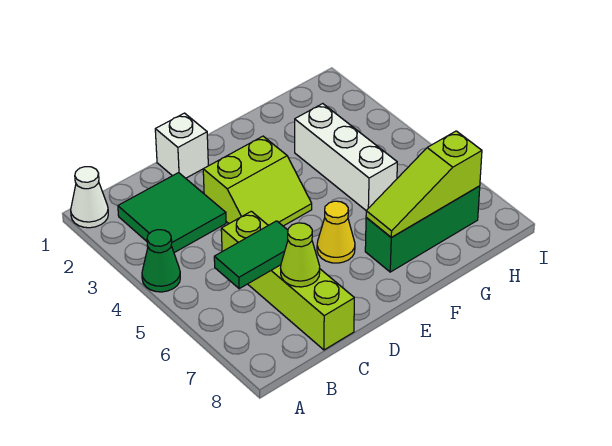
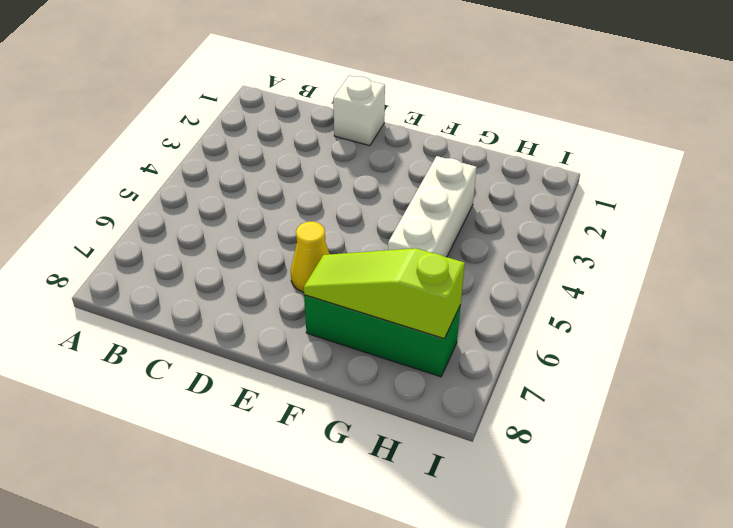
none -> white cone A1 level 1
none -> green cone A4 level 1
none -> green tile B2:C3 level 1

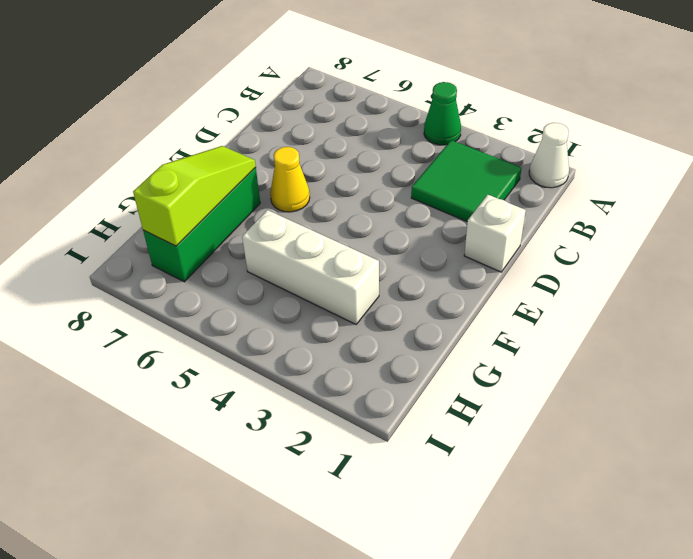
none -> lime brick C5:C8 level 1
none -> lime slope D3:E4 level 1 top 3
none -> green tile B6:C6 level 2

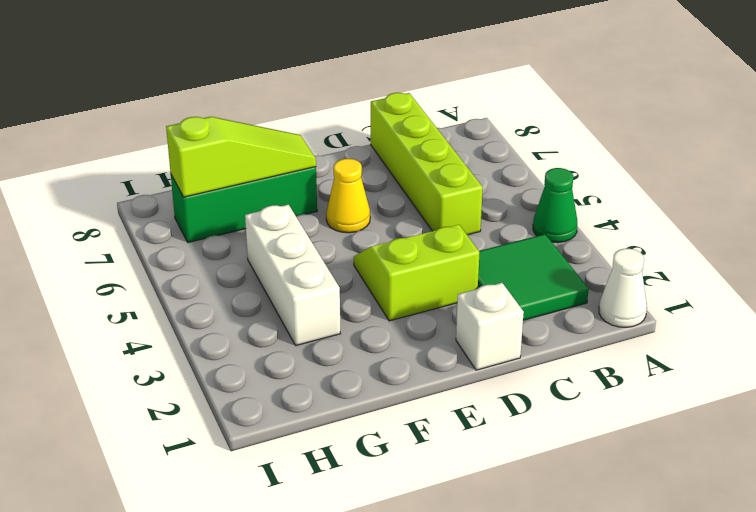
none -> green tile B6:C6 level 2
none -> lime cone C7 level 2

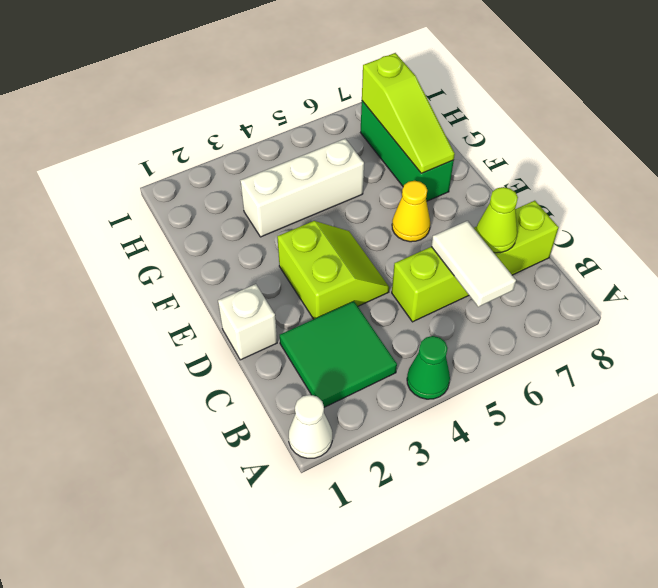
white tile B6:C6 level 2 -> green tile B6:C6 level 2

